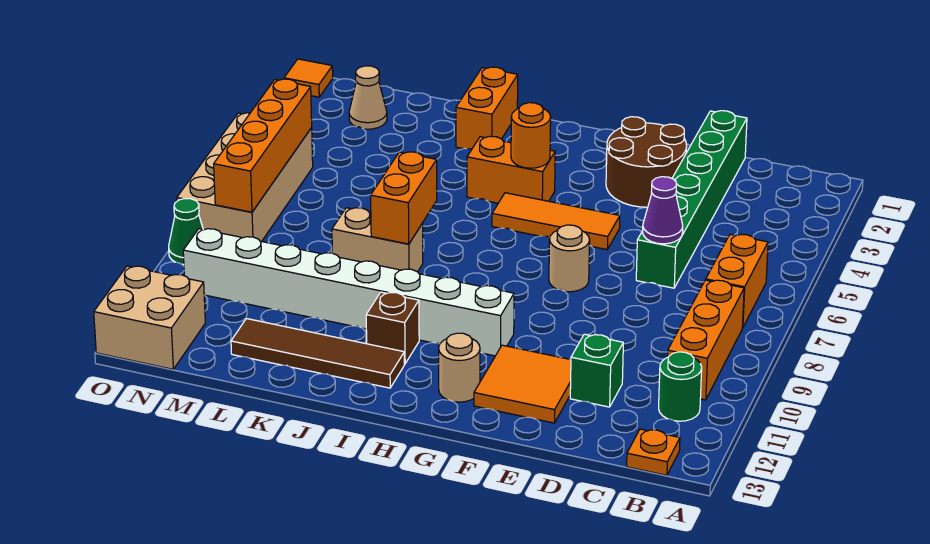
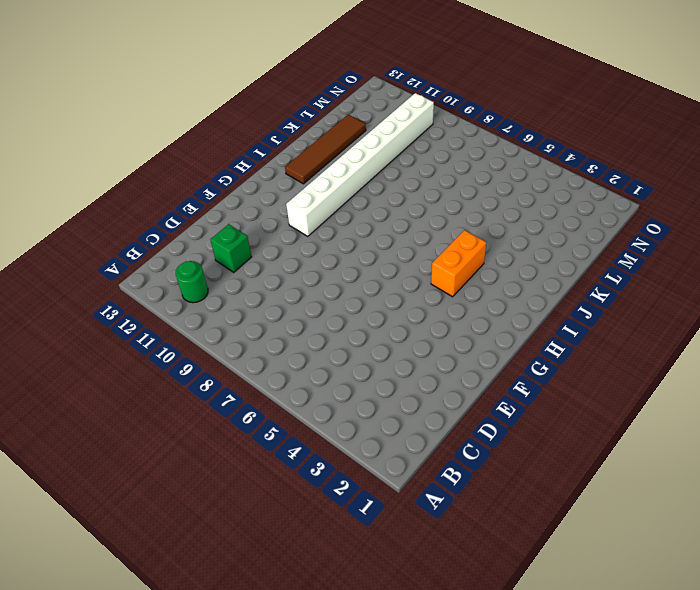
none -> orange brick B6:B7 level 1
none -> orange brick B8:B10 level 1
none -> orange plate B13 level 1

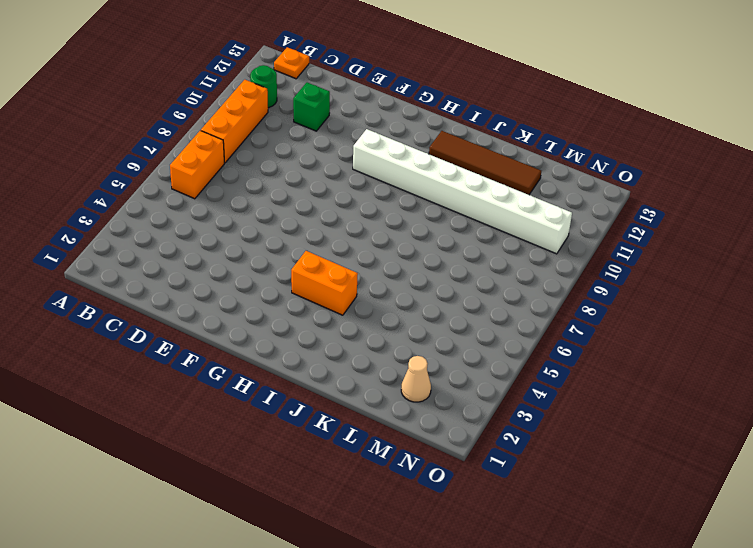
none -> green brick D1:D6 level 1
none -> brown round brick E2:F3 level 1
none -> orange tile E11:F12 level 1

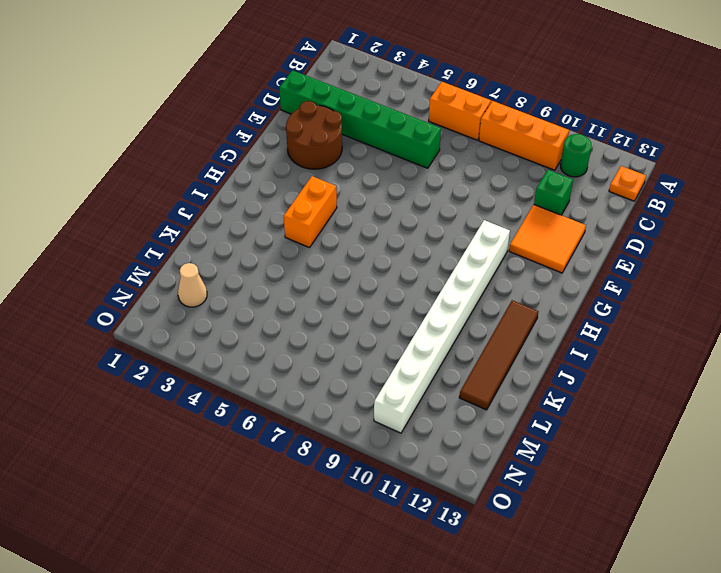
none -> orange tile F5:H5 level 1
none -> tan round brick F7 level 1
none -> tan round brick G12 level 1

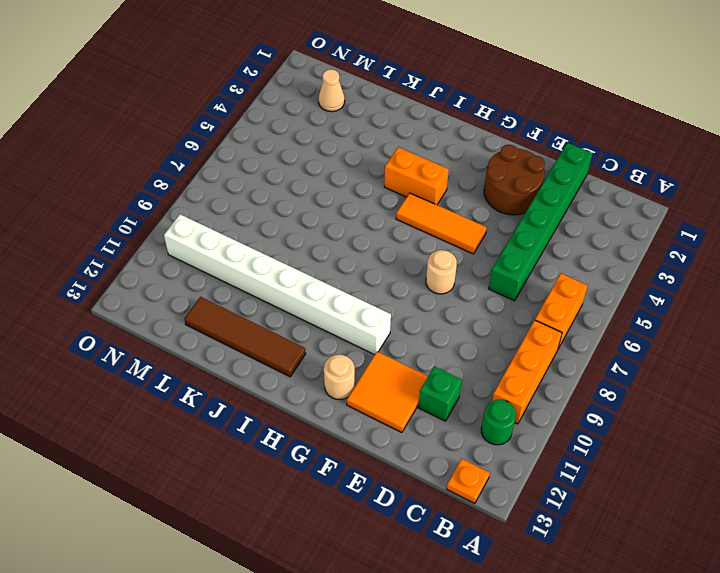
none -> brown brick I11 level 1
none -> orange brick J1:J2 level 1
none -> tan brick J8:K8 level 1

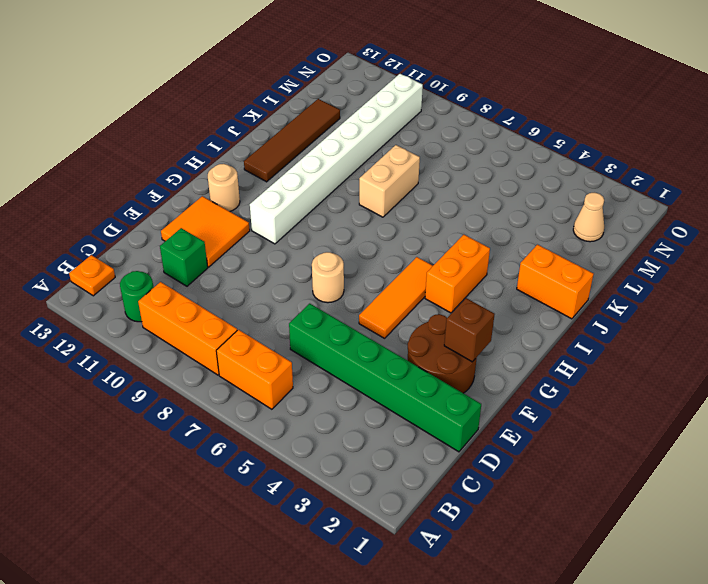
brown brick F2 level 2 -> brown brick I11 level 1
none -> tan brick N5:O8 level 1
none -> tan brick N12:O13 level 1
none -> orange tile O1 level 1

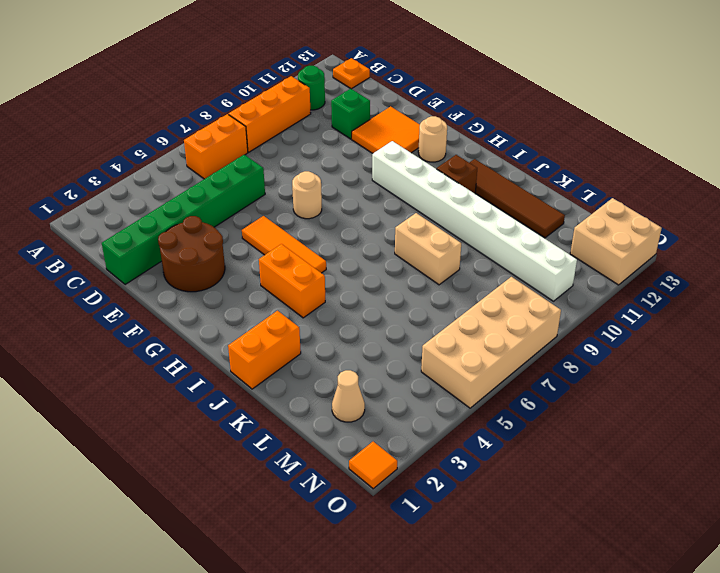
none -> green cone O9 level 1
none -> purple cone D6 level 2
none -> orange round brick H4 level 2

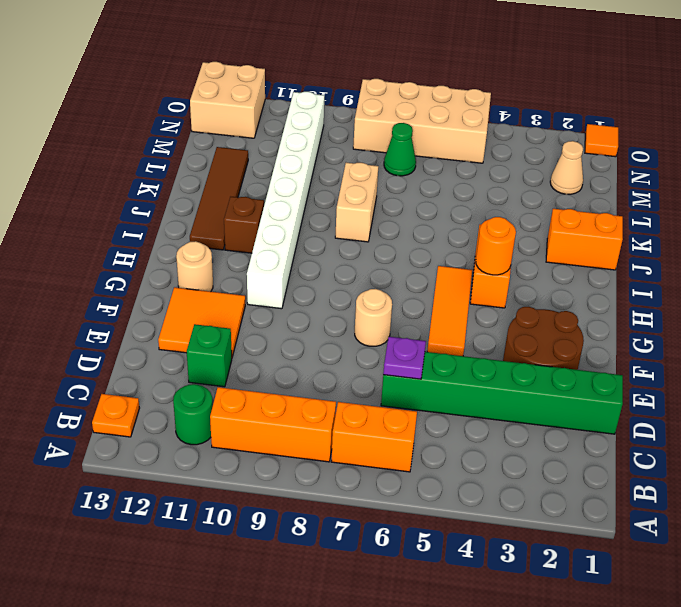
purple plate D6 level 2 -> purple cone D6 level 2
green cone M7 level 1 -> green cone O9 level 1
none -> orange brick J7:J8 level 2
none -> orange brick N5:N8 level 2

